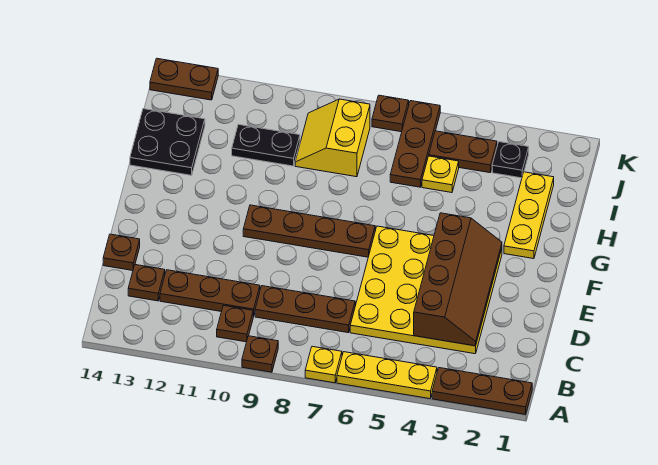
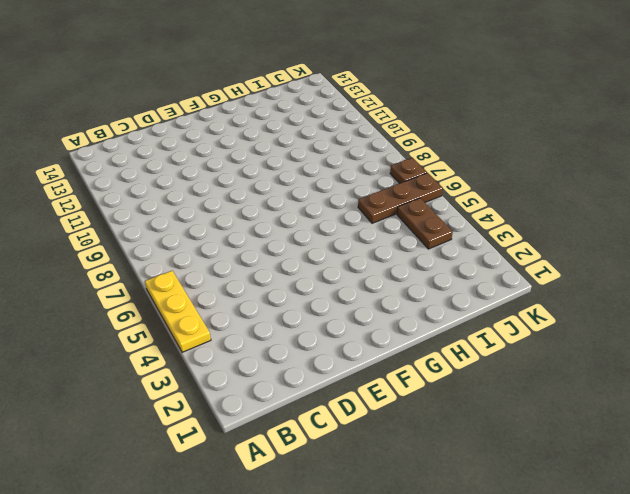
none -> brown plate A1:A3 level 1
none -> yellow plate A7 level 1
none -> brown plate A9 level 1

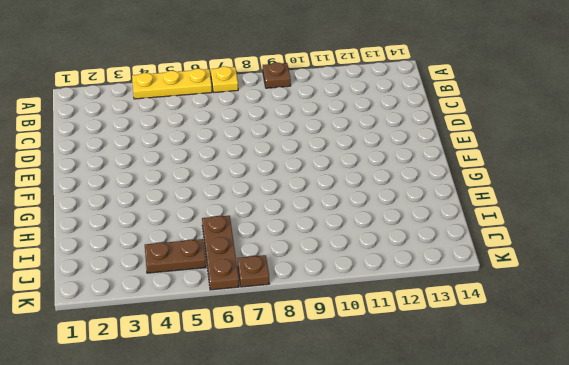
none -> brown plate A1:A3 level 1
none -> brown plate B10 level 1
none -> yellow plate C3:F6 level 1

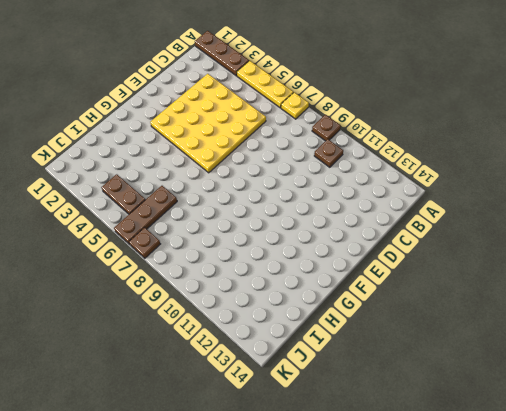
none -> brown plate C7:C9 level 1
none -> brown plate C10:C12 level 1
none -> brown plate C13 level 1

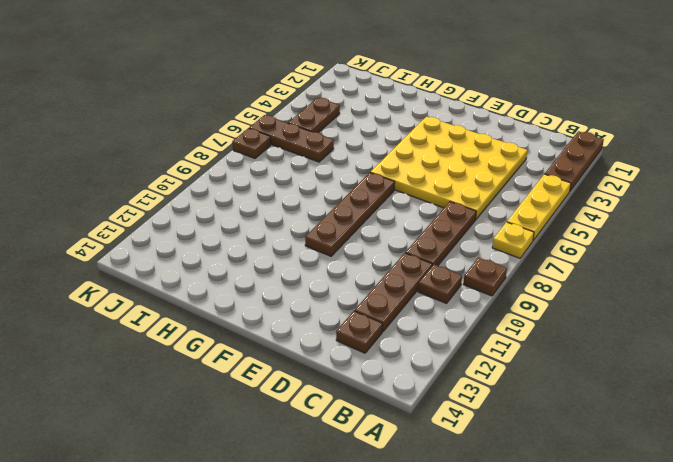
none -> brown plate D14 level 1
none -> yellow plate G2:I2 level 1
none -> black plate H13:I14 level 1

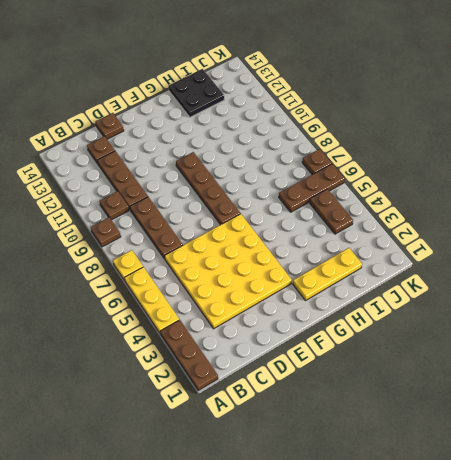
none -> yellow plate I5 level 1
none -> yellow slope I8:J9 level 1 top 8
none -> black plate I10:I11 level 1

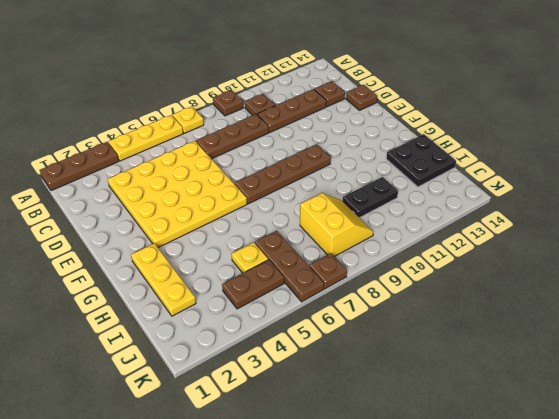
none -> black plate J3 level 1
none -> brown plate K13:K14 level 1
none -> brown slope C3:F4 level 2 top 4

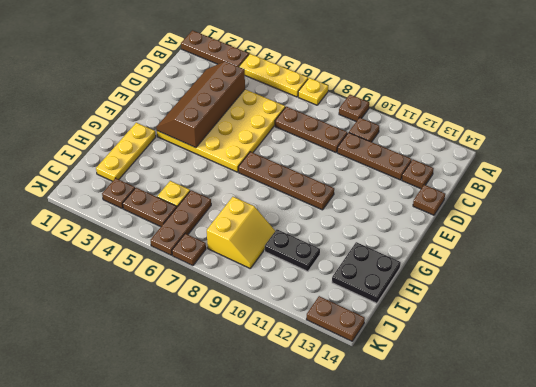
brown plate J3 level 1 -> black plate J3 level 1

